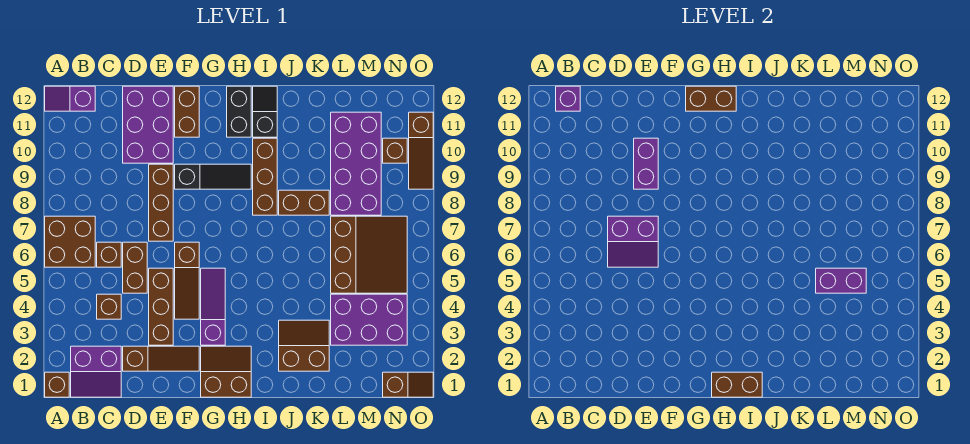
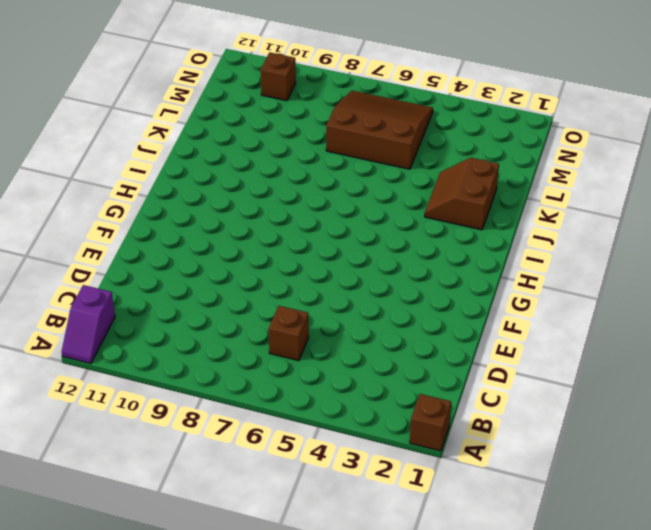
none -> brown brick A6:B7 level 1
none -> purple slope B1:C2 level 1 top 2
none -> brown brick C4 level 1
none -> brown slope D2:F2 level 1 top D

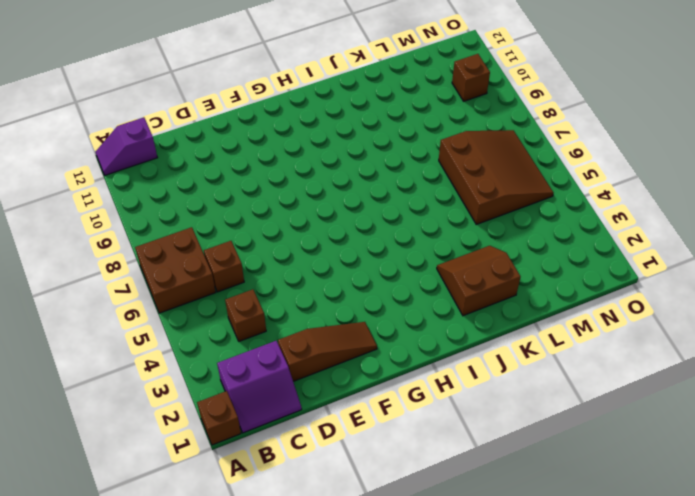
none -> brown brick D5:D6 level 1
none -> purple brick D10:E12 level 1
none -> brown brick E3:E5 level 1
none -> brown brick E7:E9 level 1

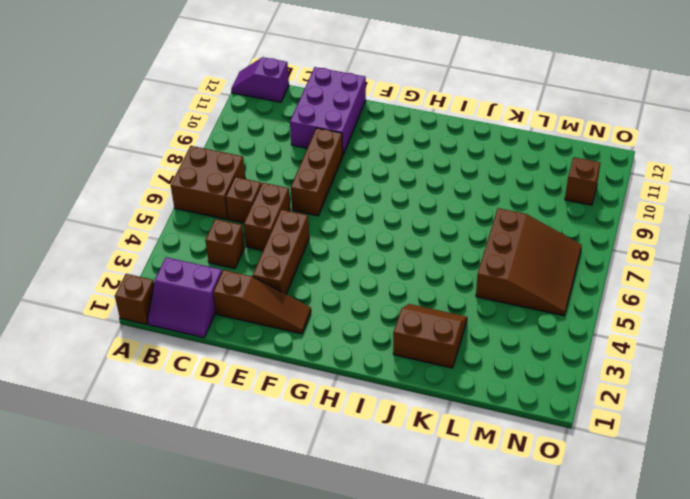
none -> brown slope F4:F6 level 1 top 6
none -> black slope F9:H9 level 1 top F
none -> brown brick F11:F12 level 1
none -> brown slope G1:H2 level 1 top 1

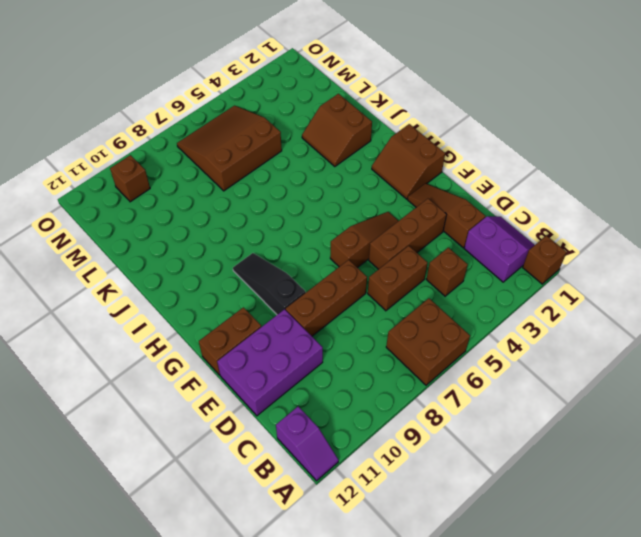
none -> brown brick C6 level 1
none -> purple slope G3:G5 level 1 top 3
none -> black brick H11:H12 level 1
none -> brown brick I8:I10 level 1

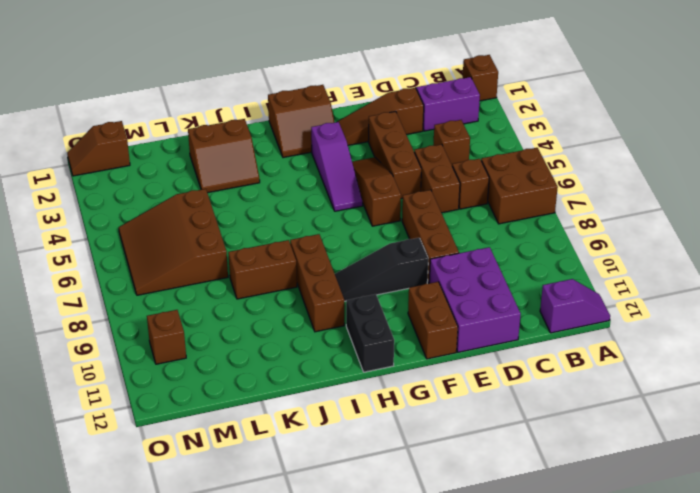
none -> black slope I11:I12 level 1 top 11
none -> purple brick L3:N4 level 1
none -> purple brick L8:M11 level 1
none -> brown slope O9:O11 level 1 top 11

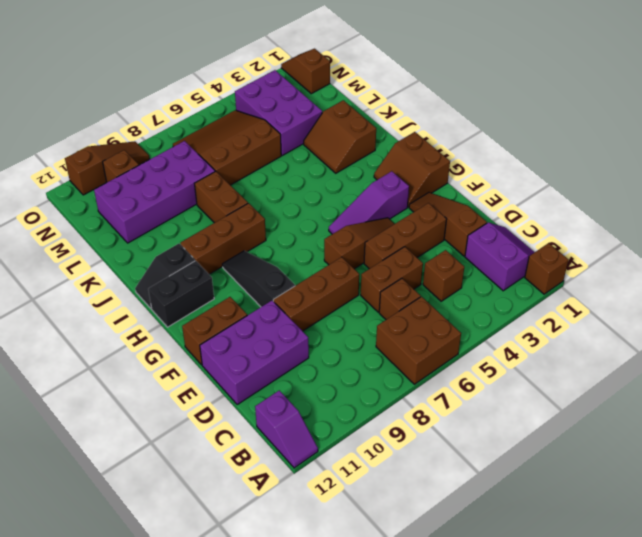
none -> purple brick B12 level 2
none -> purple slope D6:E7 level 2 top 7
none -> purple brick E9:E10 level 2
none -> brown brick G12:H12 level 2

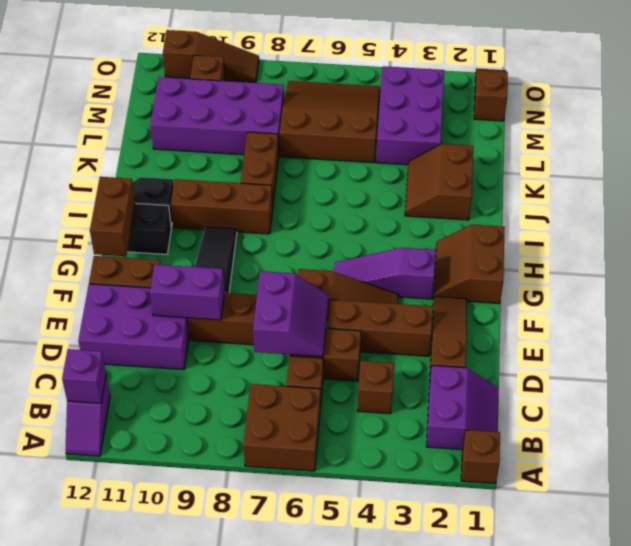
none -> brown brick H1:I1 level 2
none -> purple brick L5:M5 level 2

